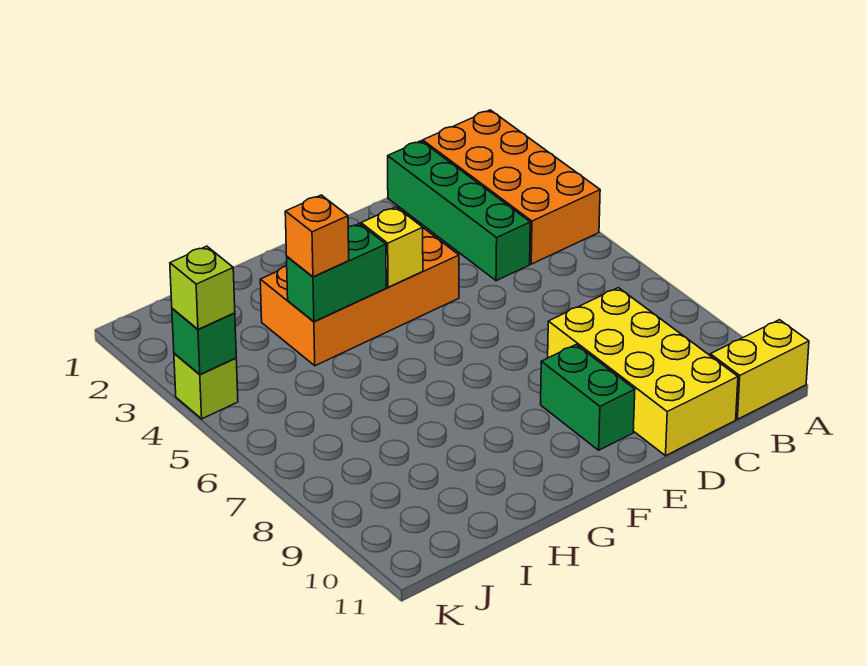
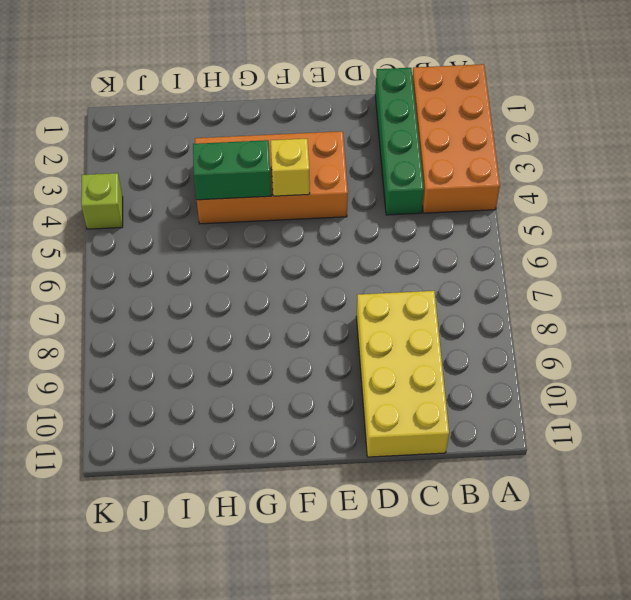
none -> yellow brick A11:B11 level 1
none -> green brick E9:E10 level 1
none -> green brick K4 level 2

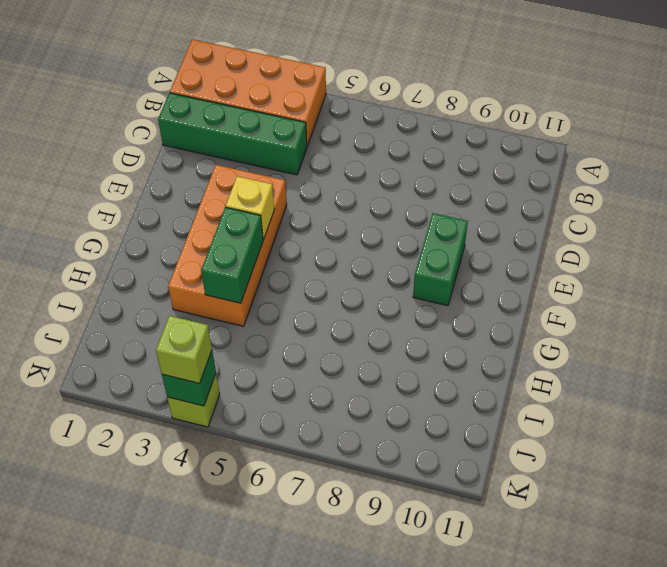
green brick E9:F9 level 1 -> green brick E9:E10 level 1
none -> yellow brick A11:B11 level 1
none -> yellow brick C8:D11 level 1
none -> orange brick H4 level 3

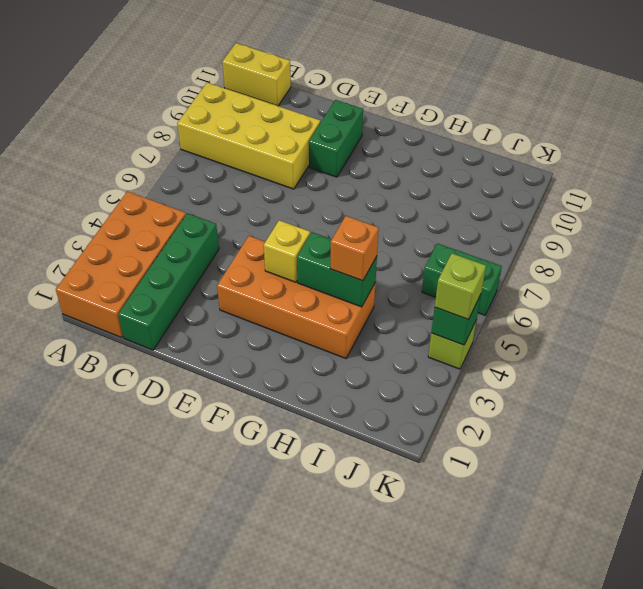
yellow brick A8:D9 level 1 -> yellow brick C8:D11 level 1
green brick J6:K6 level 1 -> none

